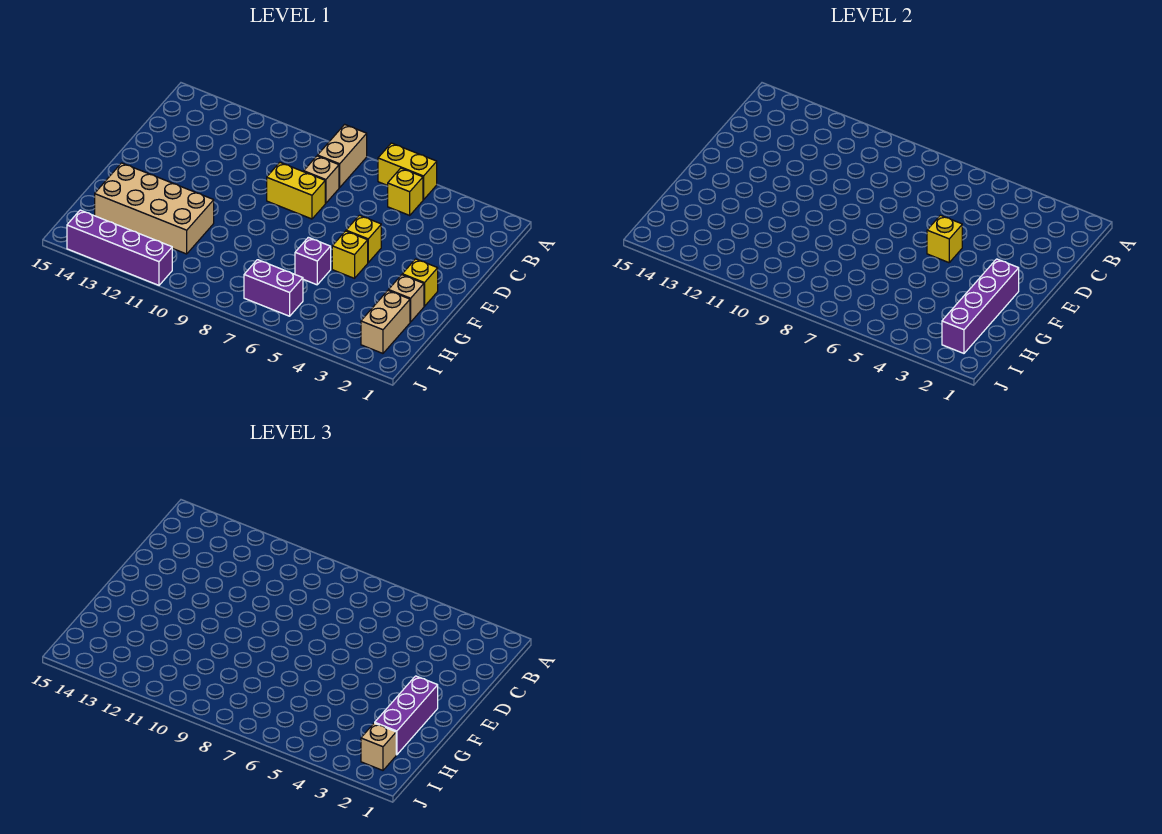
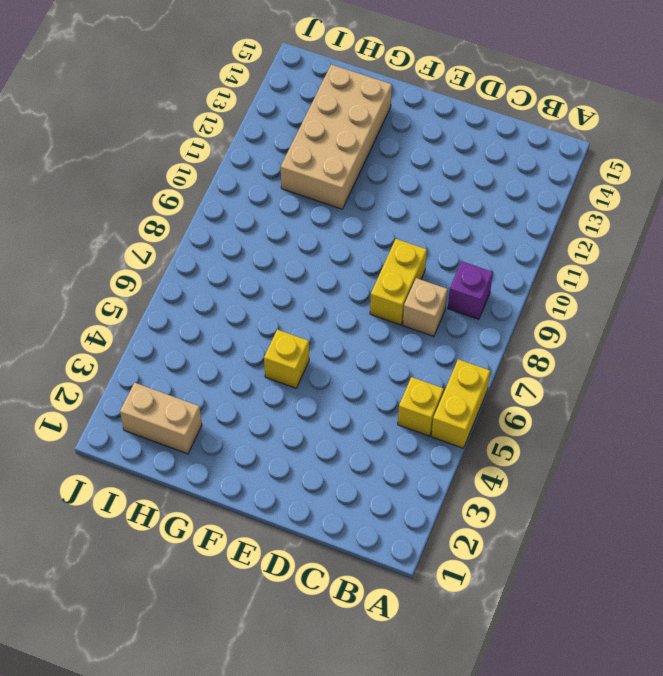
purple brick B9 level 1 -> purple brick G6 level 1
none -> tan brick A8:B8 level 1
none -> yellow brick E5 level 1
none -> yellow brick F2 level 1

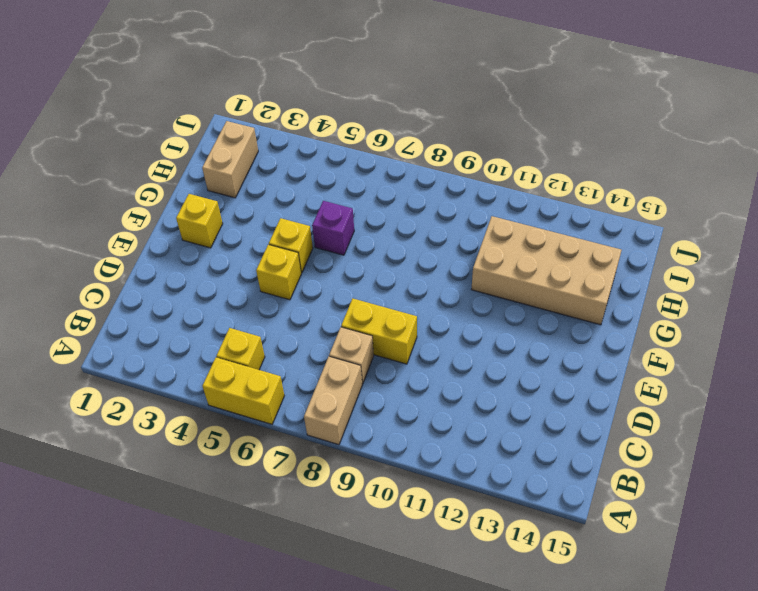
none -> tan brick G2 level 1
none -> purple brick I6:I7 level 1
none -> purple brick J11:J14 level 1

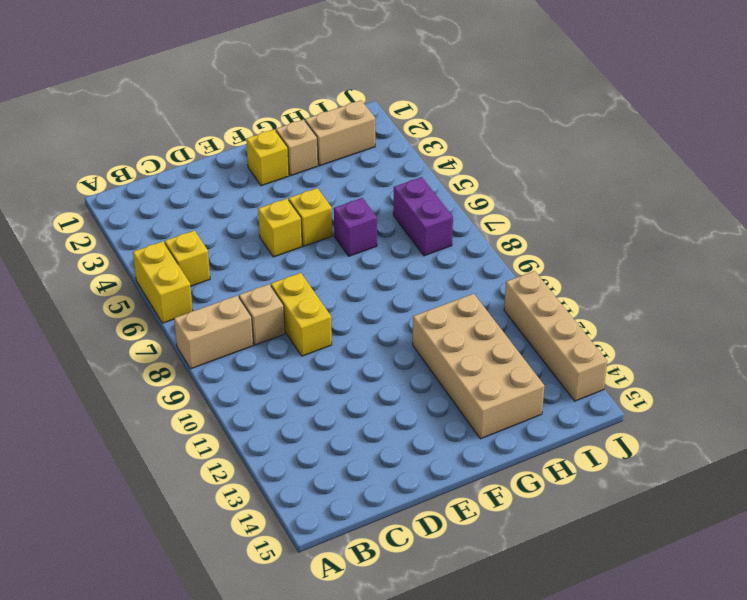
tan brick J11:J14 level 1 -> purple brick J11:J14 level 1
none -> yellow brick E5 level 2
none -> purple brick F2:I2 level 2
none -> purple brick F2:H2 level 3

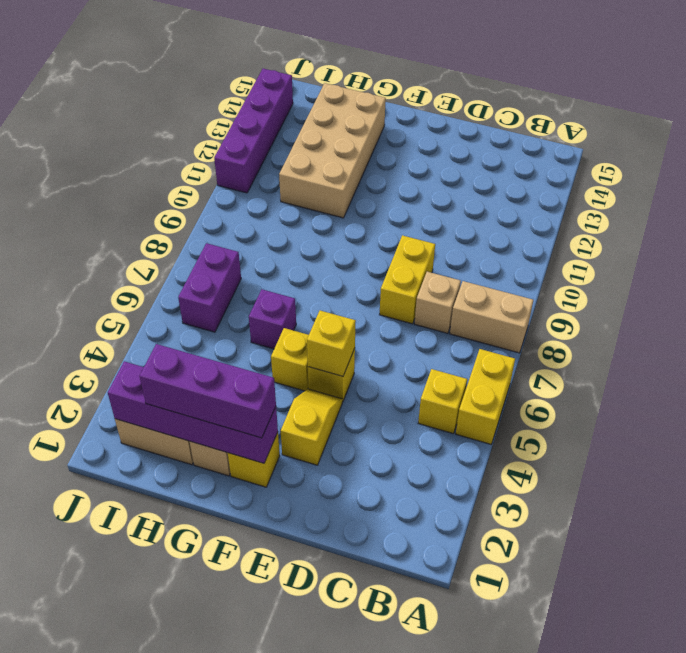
yellow slope E3:E4 level 1 top 3 -> none
none -> tan brick I2 level 3

